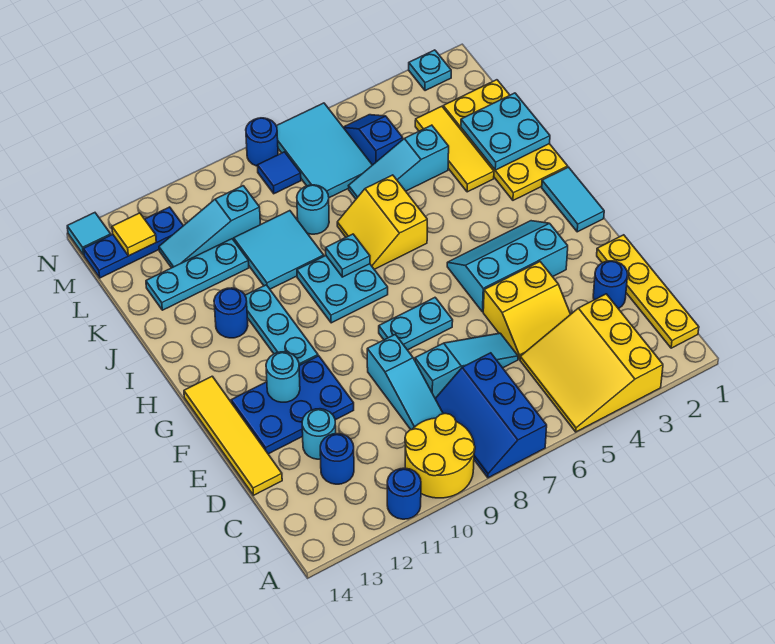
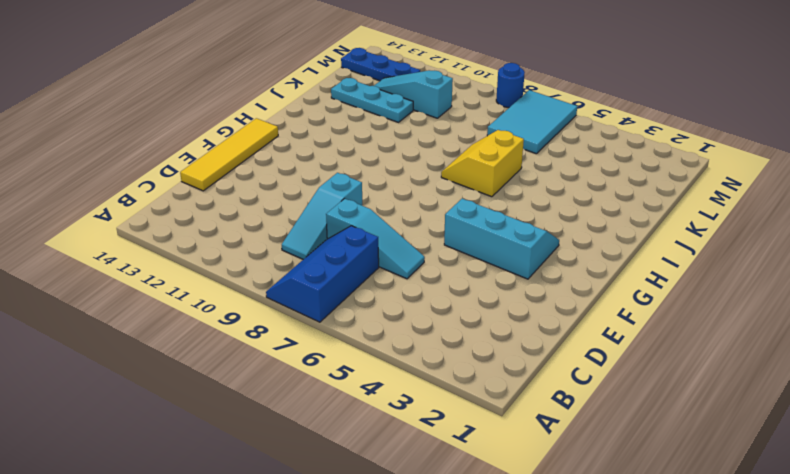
none -> yellow slope A3:C5 level 1 top 3
none -> yellow round brick A9:B10 level 1
none -> blue round brick A11 level 1
none -> yellow plate B1:E1 level 1

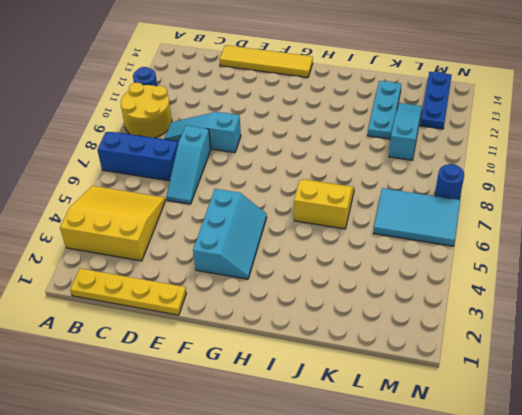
none -> blue round brick C12 level 1
none -> blue round brick D2 level 1
none -> yellow slope D4:E5 level 1 top E
none -> cyan round brick D12 level 1

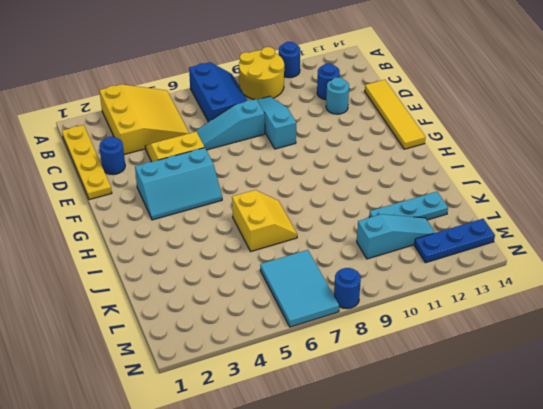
none -> blue plate E11:F13 level 1
none -> cyan plate F7:F8 level 1
none -> cyan tile G1:H1 level 1
none -> cyan plate G11:I11 level 1

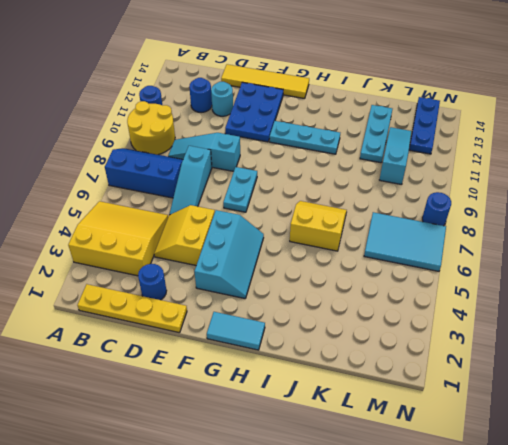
none -> cyan plate H8:I9 level 1
none -> yellow plate I1:L2 level 1
none -> blue round brick I12 level 1
none -> yellow tile J3:L3 level 1

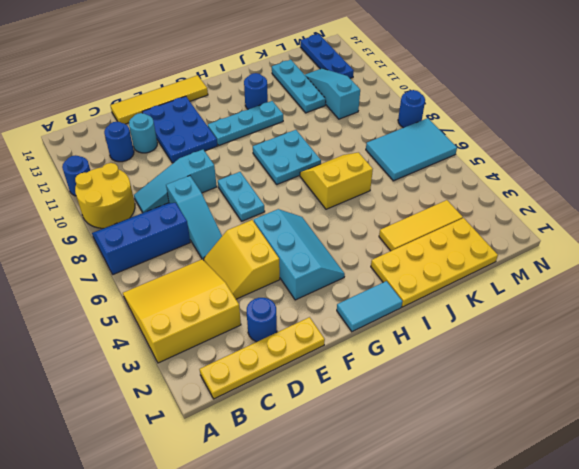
none -> cyan tile J9:K10 level 1
none -> cyan slope K4:K6 level 1 top 4
none -> cyan round brick K8 level 1
none -> blue slope L5:M5 level 1 top L

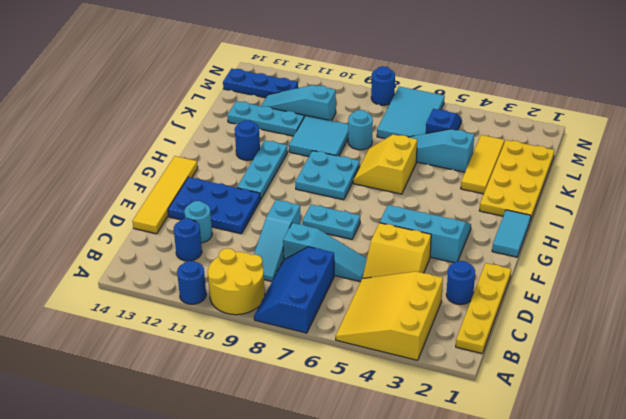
none -> blue tile M8 level 1
none -> cyan plate N2 level 1
none -> cyan tile N14 level 1
none -> cyan round brick F12 level 2

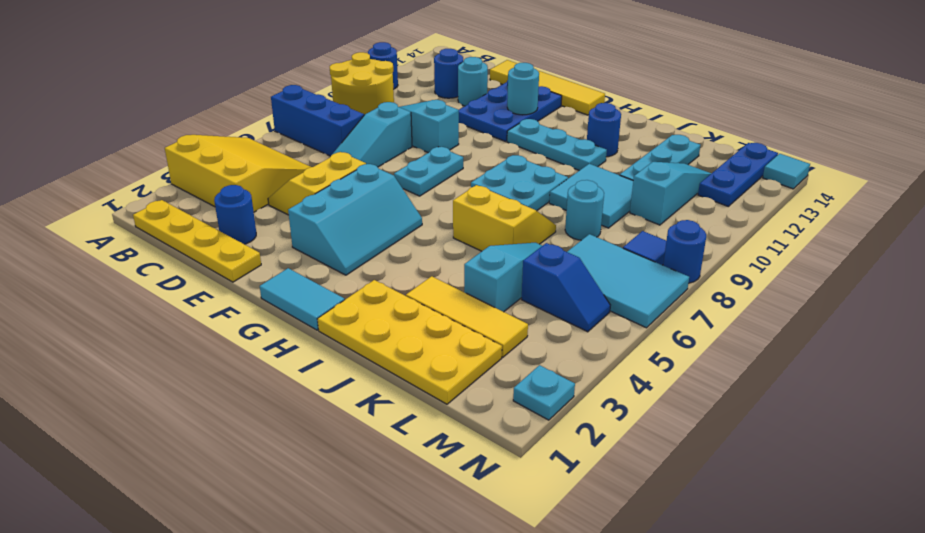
none -> cyan plate I8 level 2
none -> cyan plate J1:K2 level 2
none -> yellow tile M13 level 2

